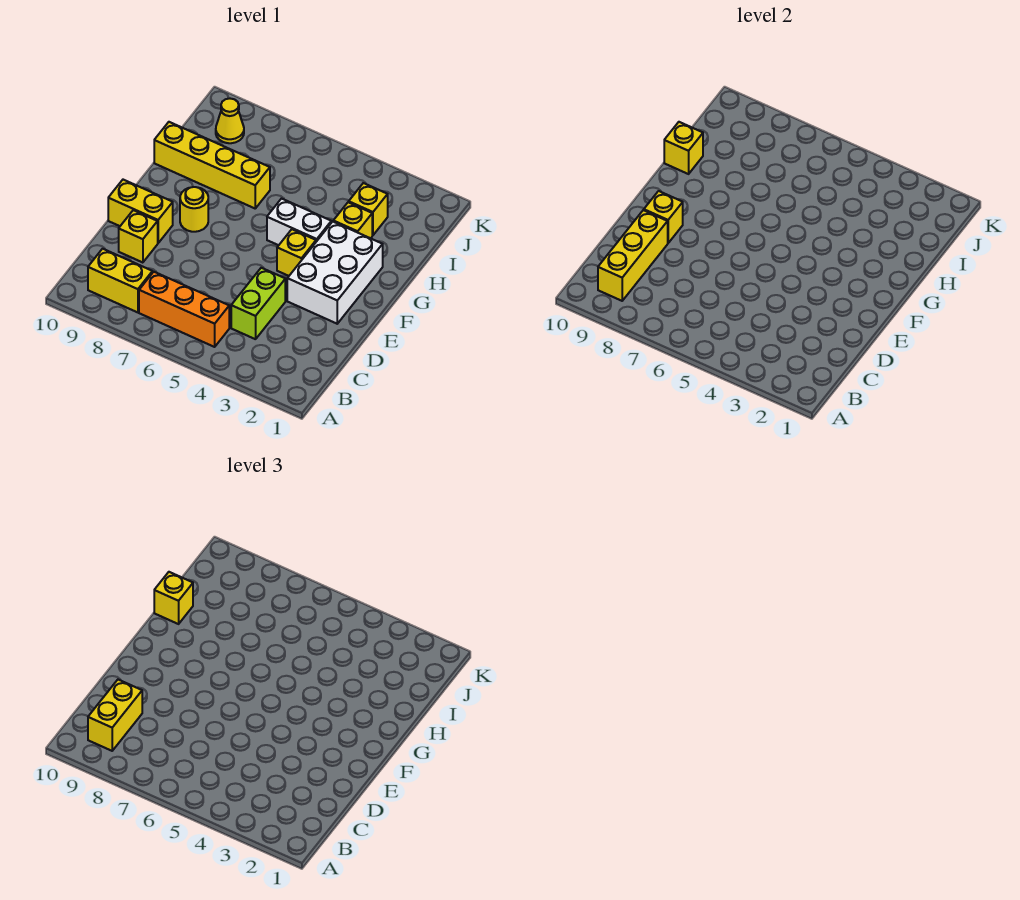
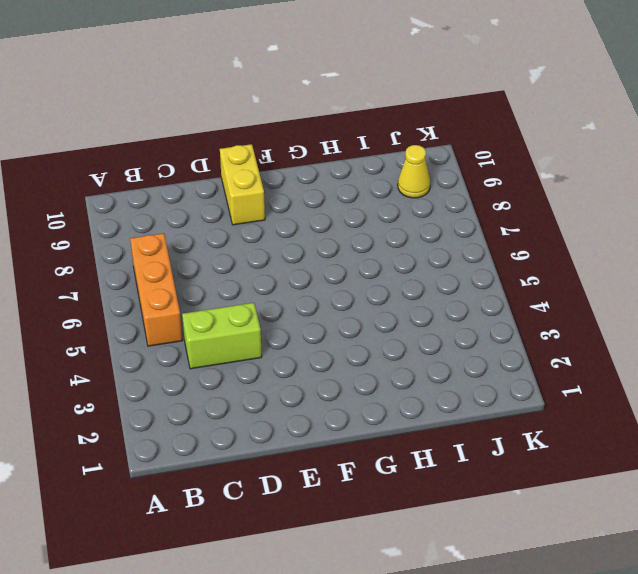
none -> yellow brick B8:B9 level 1
none -> yellow brick D9 level 1
none -> white brick E2:G3 level 1

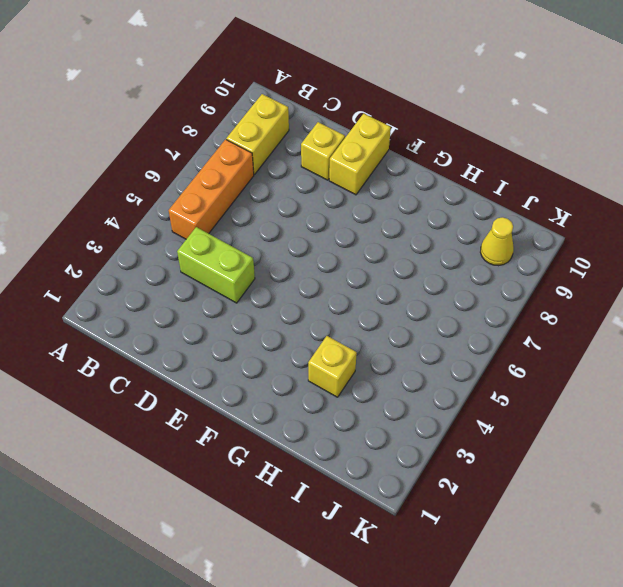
none -> white brick E2:G3 level 1
none -> yellow brick F4 level 1
none -> yellow round brick F8 level 1

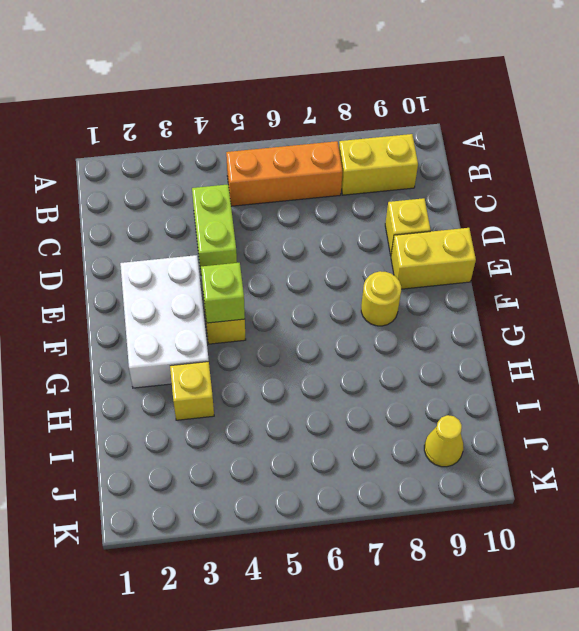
lime brick F4 level 2 -> none
none -> white brick G4:G5 level 1
none -> yellow brick H7:H10 level 1
none -> yellow brick I3 level 1

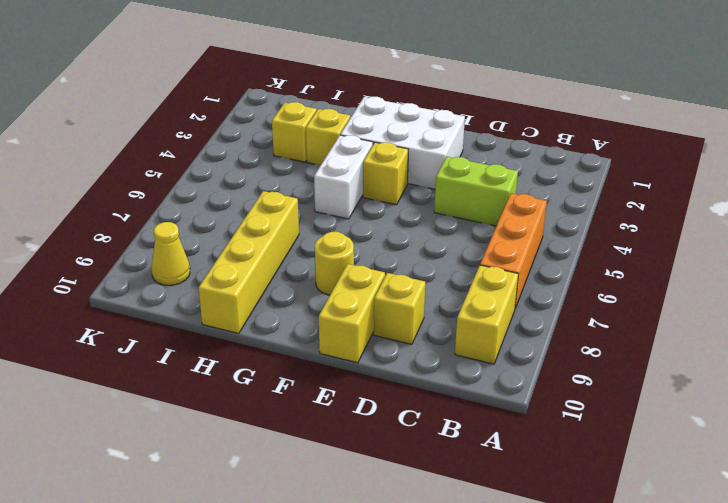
none -> yellow brick B9:D9 level 2
none -> yellow brick E9 level 2
none -> yellow brick H10 level 2

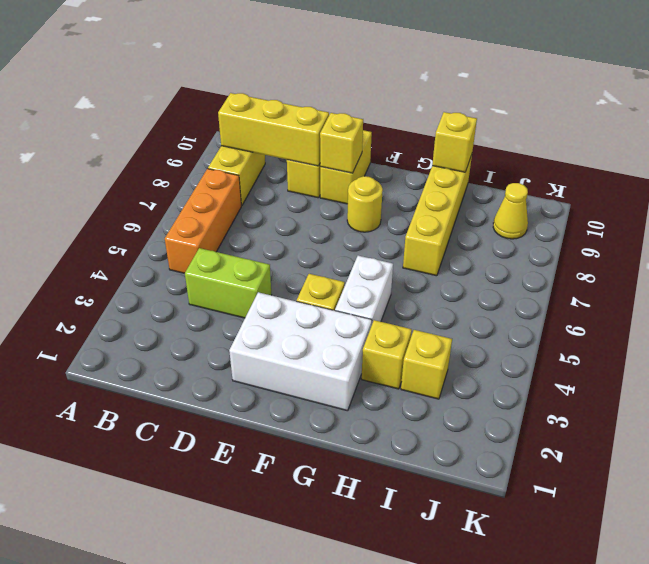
none -> yellow brick B9:C9 level 3
none -> yellow brick H10 level 3

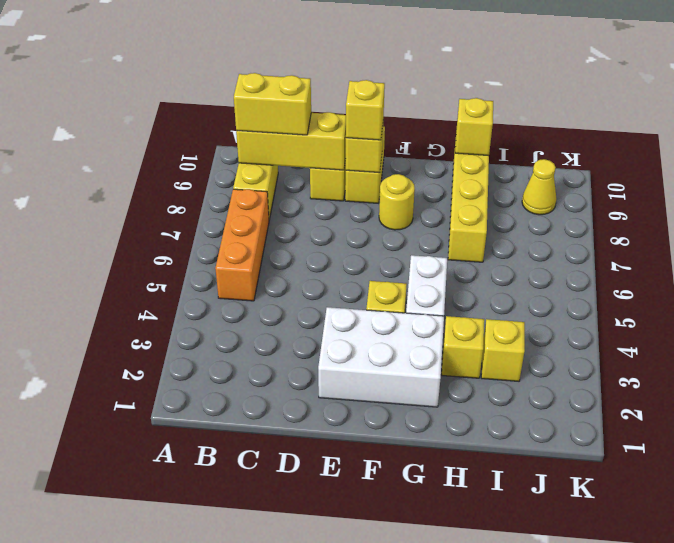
yellow brick E9 level 3 -> yellow brick H10 level 3
none -> lime brick C4:D4 level 1

